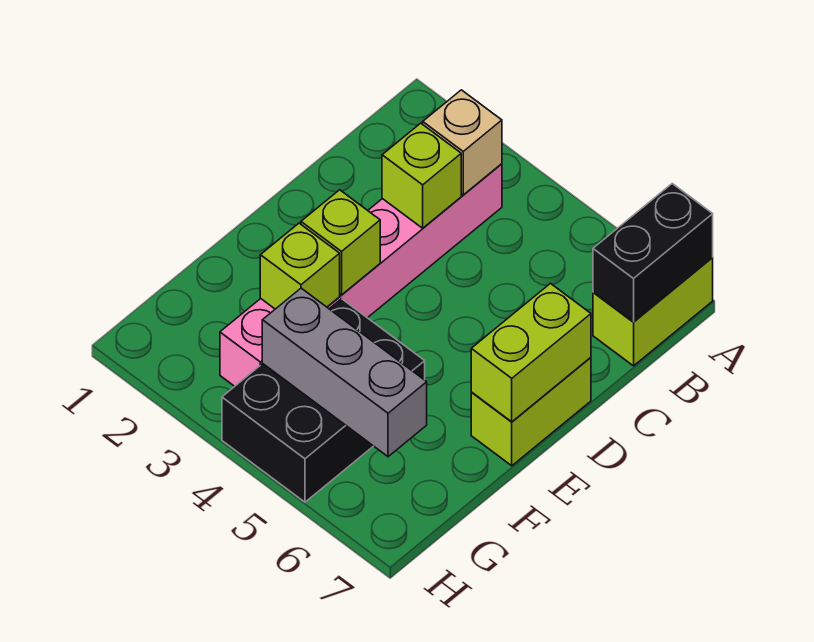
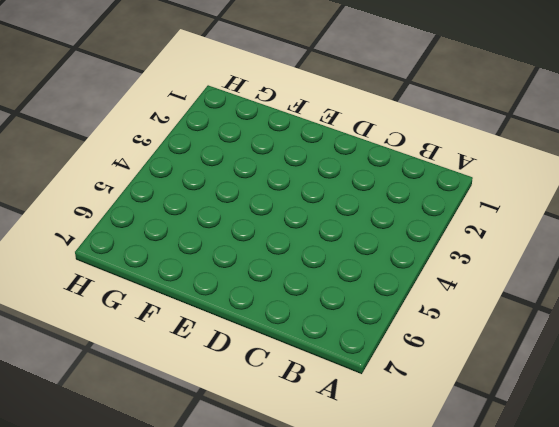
none -> lime brick A7:B7 level 1
none -> pink brick B3:G3 level 1

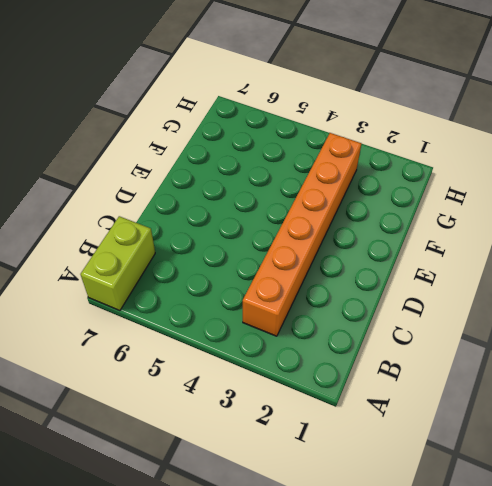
orange brick B3:G3 level 1 -> pink brick B3:G3 level 1
none -> lime brick D7:E7 level 1
none -> black brick F4:H5 level 1

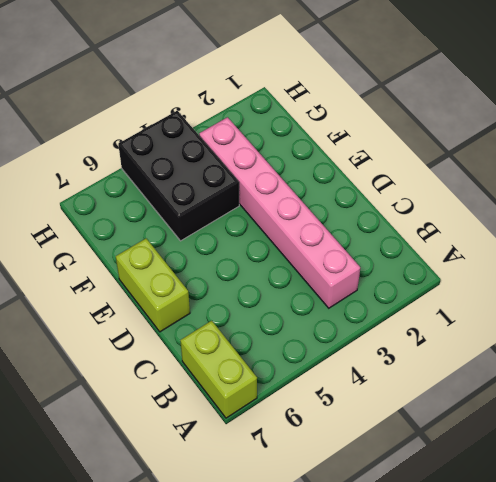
none -> black brick A7:B7 level 2
none -> tan brick B3 level 2

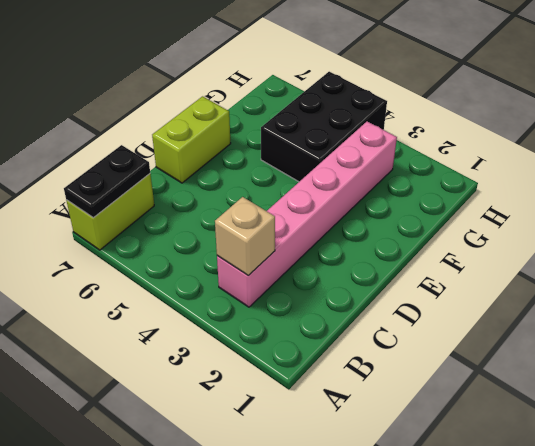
black plate A7:B7 level 2 -> black brick A7:B7 level 2
none -> lime brick C3 level 2
none -> lime brick D7:E7 level 2

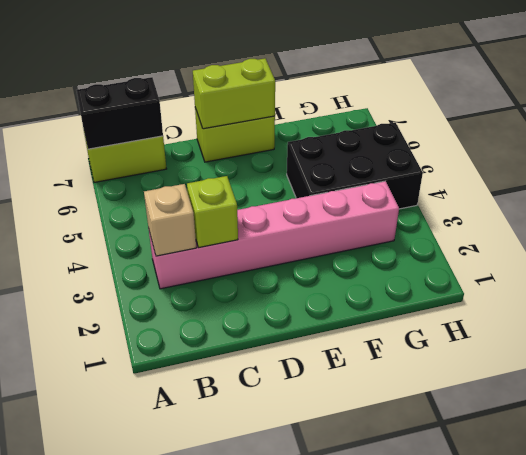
none -> lime brick E3 level 2
none -> lime brick F3 level 2

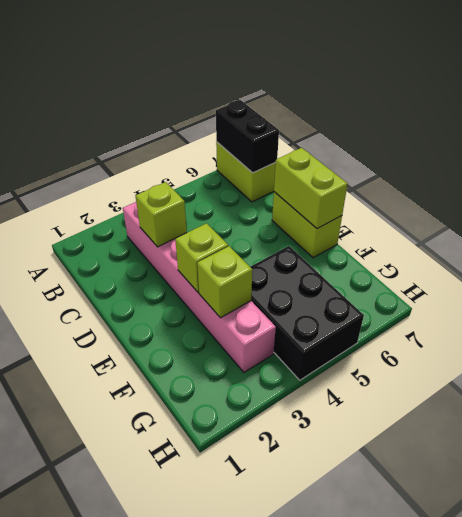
none -> tan brick B3 level 2
none -> grey brick G4:G6 level 2

